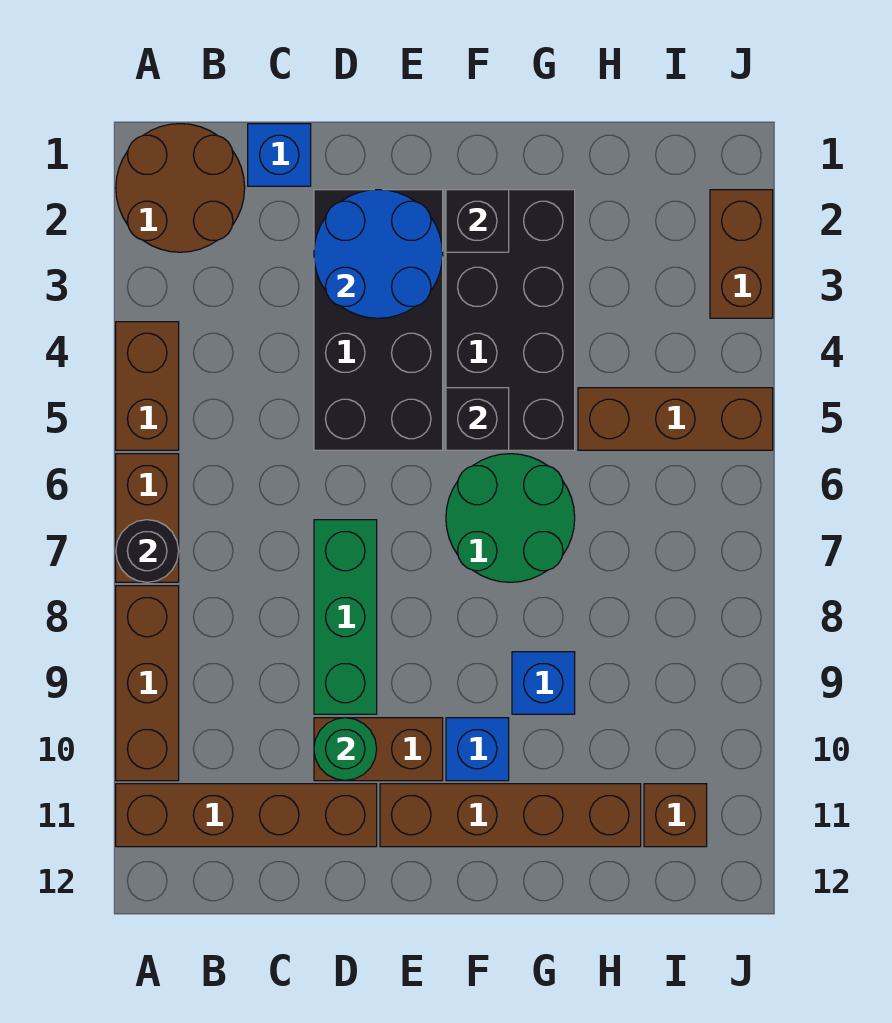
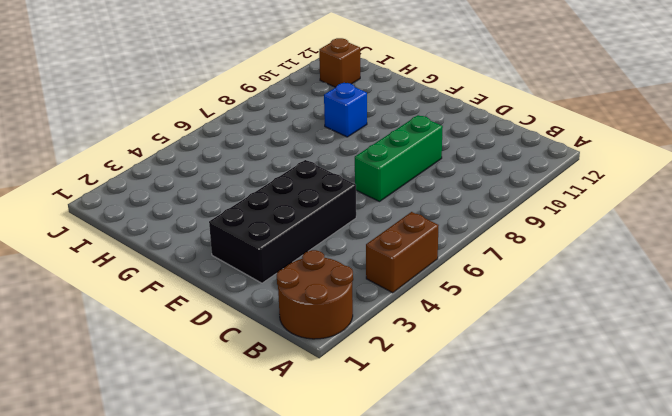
none -> brown brick A6:A7 level 1
none -> brown brick A8:A10 level 1
none -> brown brick A11:D11 level 1

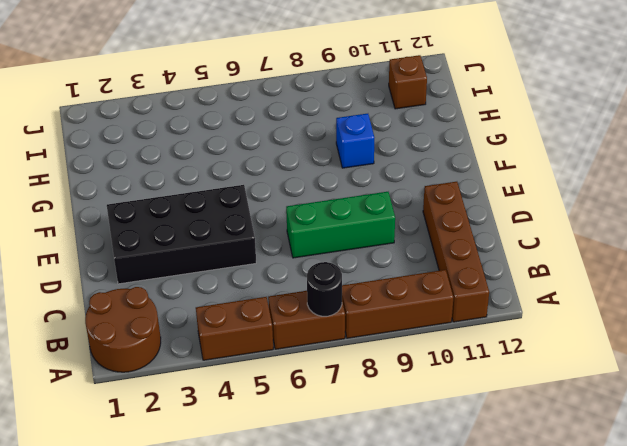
none -> blue brick C1 level 1
none -> brown brick D10:E10 level 1
none -> brown brick E11:H11 level 1

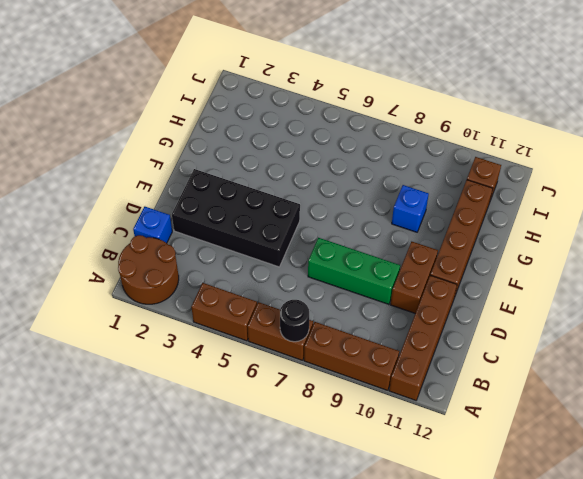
none -> black brick F2:G5 level 1
none -> green round brick F6:G7 level 1
none -> blue brick F10 level 1

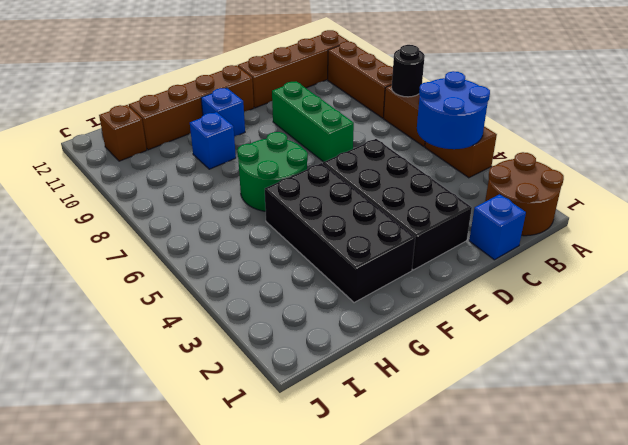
blue round brick A4:B5 level 2 -> blue round brick D2:E3 level 2
none -> brown brick D10:E10 level 1
none -> brown brick H5:J5 level 1
none -> brown brick J2:J3 level 1

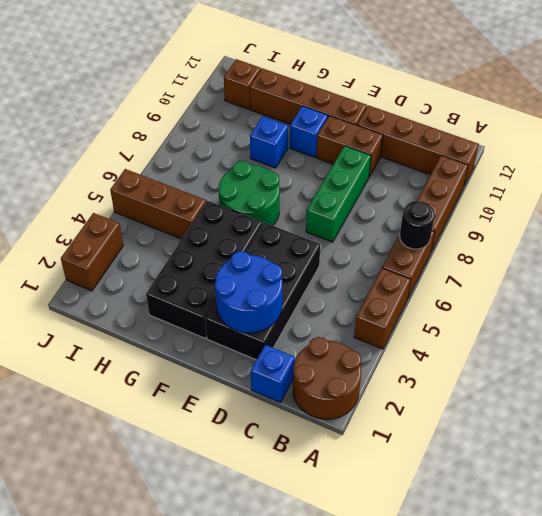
none -> green round brick D10 level 2
none -> black brick F2 level 2
none -> black brick F5 level 2

